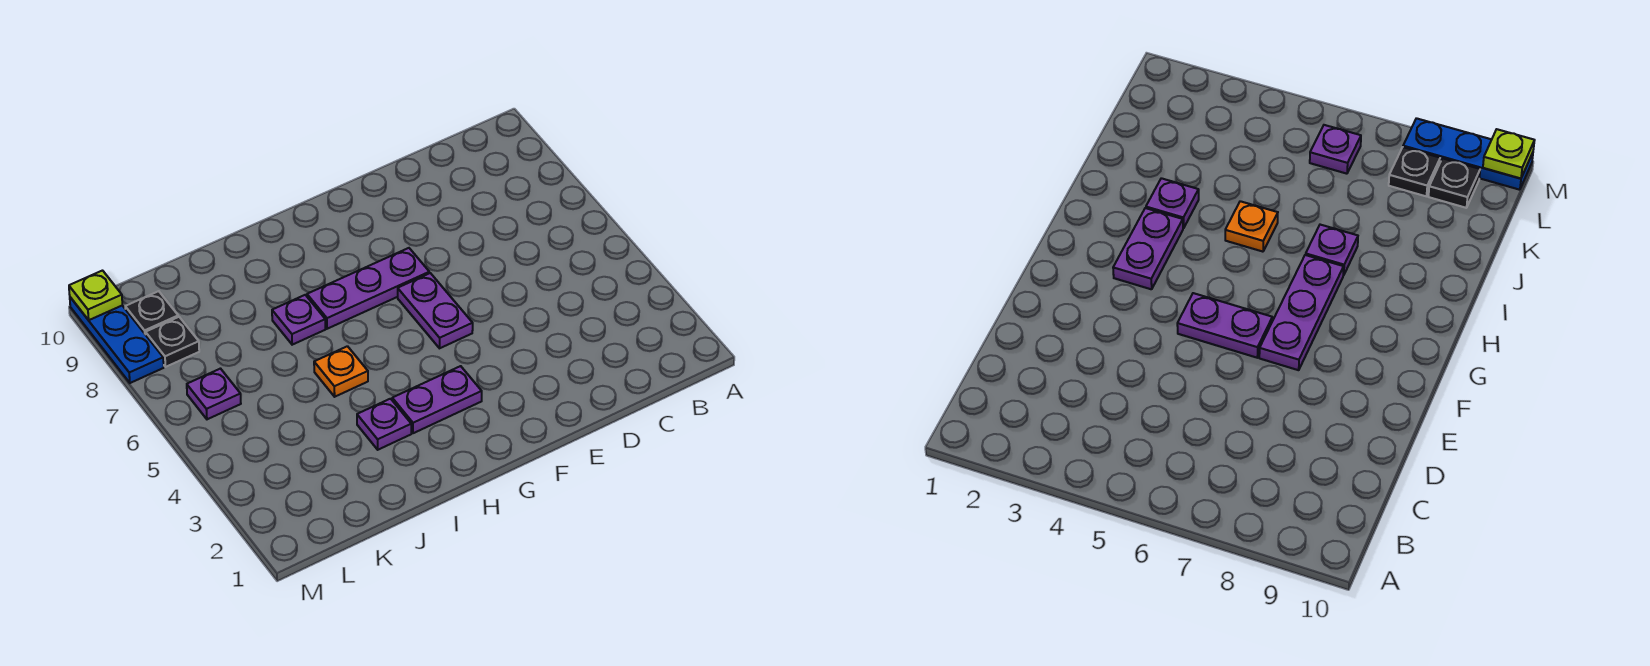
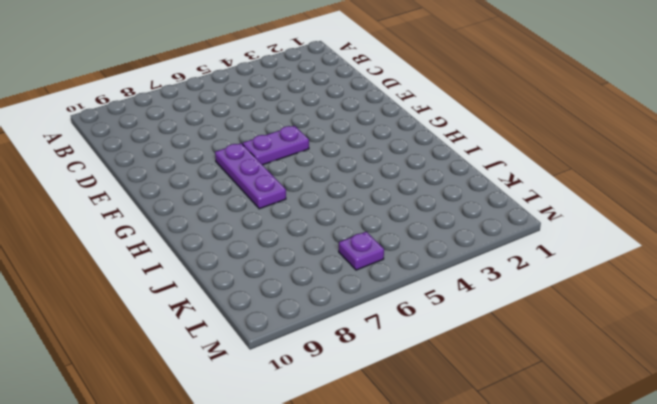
none -> purple plate G3:H3 level 1
none -> purple plate I3 level 1

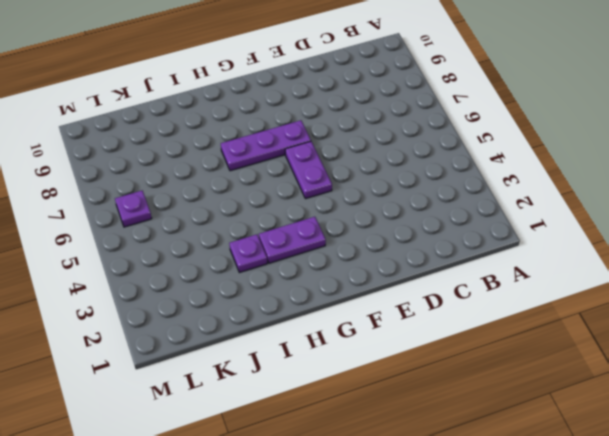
none -> orange plate I5 level 1
none -> purple plate I7 level 1

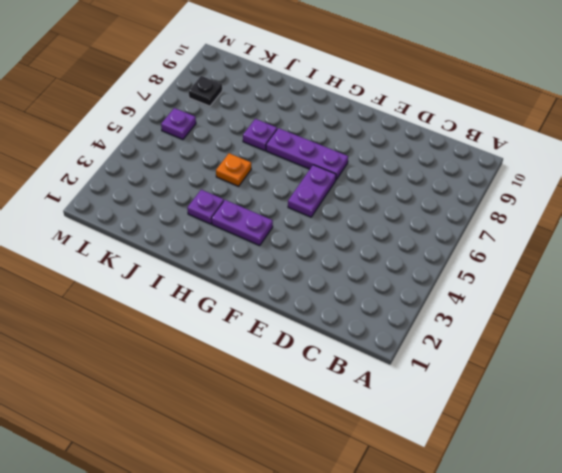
none -> black plate L9 level 1
none -> blue plate M8:M10 level 1

